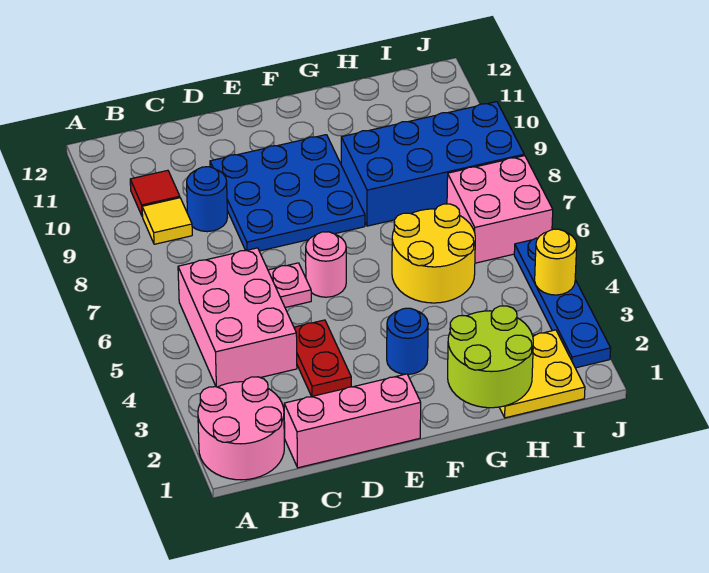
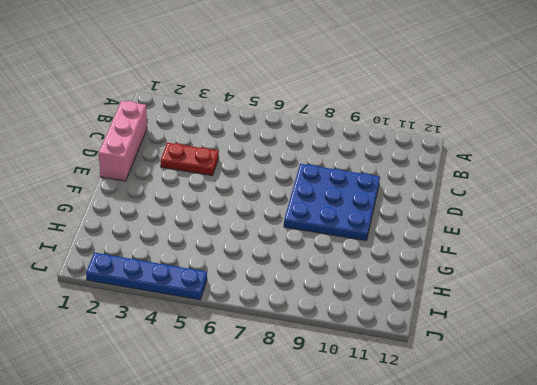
none -> pink round brick A1:B2 level 1
none -> pink brick B4:C6 level 1
none -> yellow tile B9 level 1

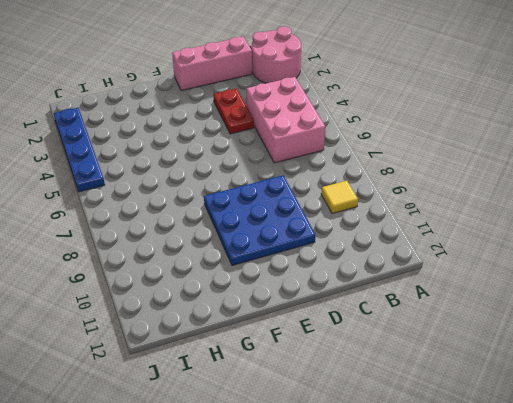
none -> red tile B10 level 1
none -> blue round brick C9 level 1
none -> pink plate D6 level 1

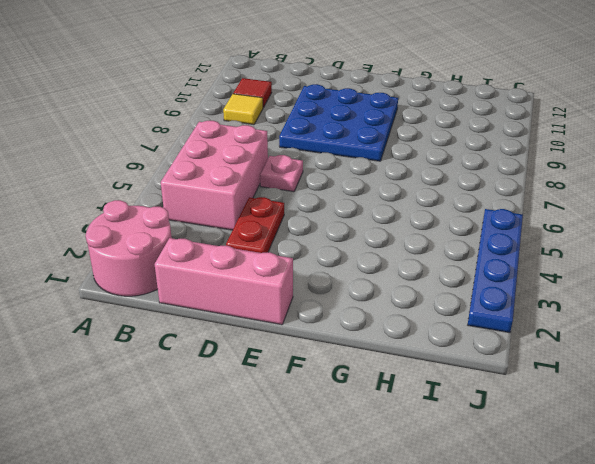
none -> blue round brick C9 level 1
none -> pink round brick E6 level 1
none -> blue round brick F3 level 1

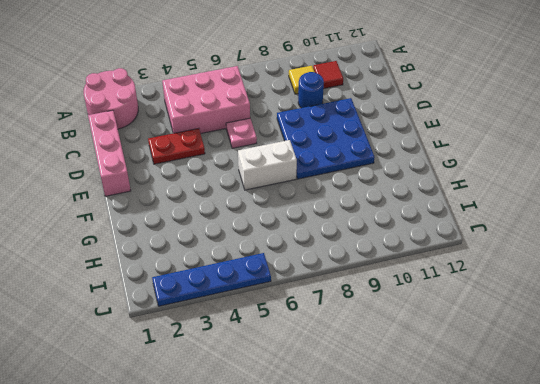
white brick F6:F7 level 1 -> none
none -> pink round brick E6 level 1
none -> blue round brick F3 level 1
none -> yellow round brick G5:H6 level 1

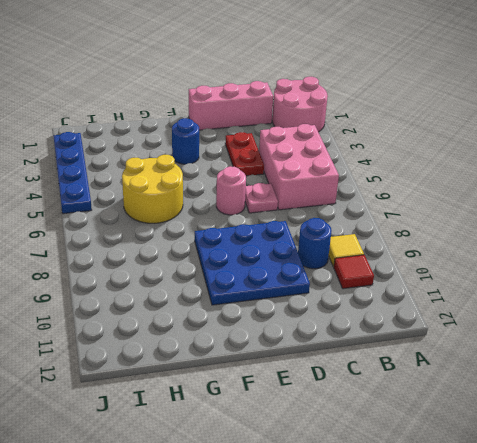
none -> blue brick G8:J9 level 1
none -> yellow plate H1:I2 level 1
none -> pink brick I6:J7 level 1

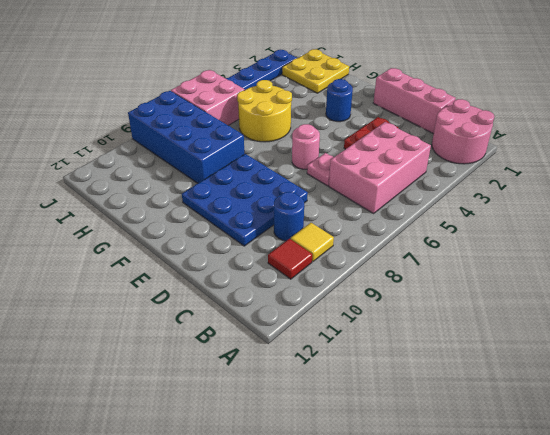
none -> lime round brick G1:H2 level 2
none -> yellow round brick J4 level 2

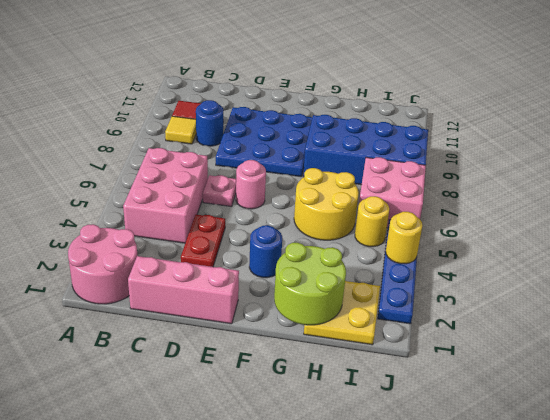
yellow round brick I5 level 1 -> none

